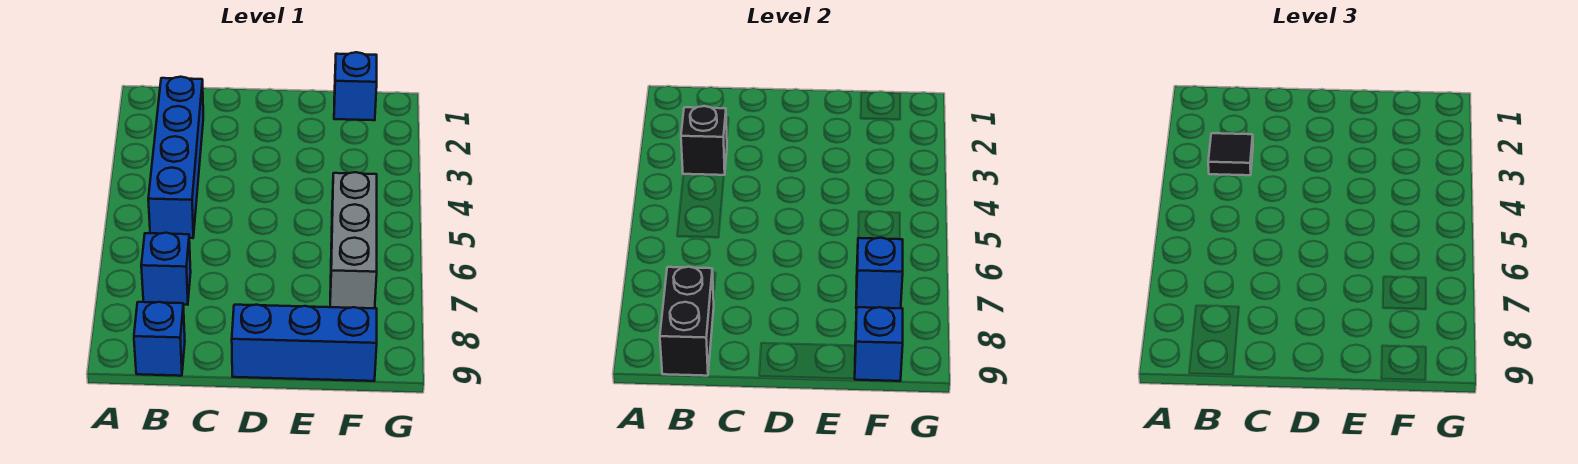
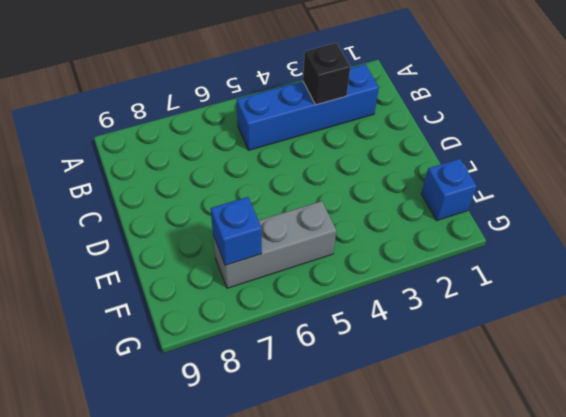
none -> blue brick B7 level 1
none -> blue brick B9 level 1

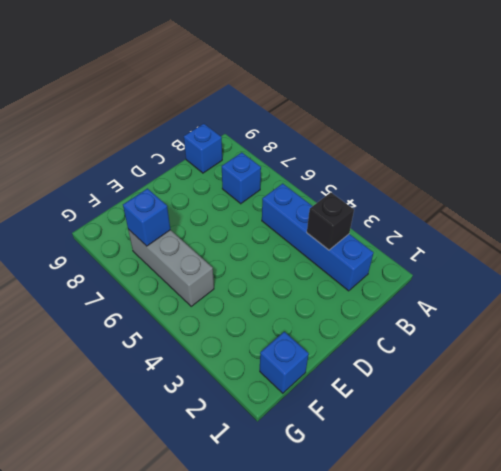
none -> blue brick D9:F9 level 1
none -> black brick B8:B9 level 2

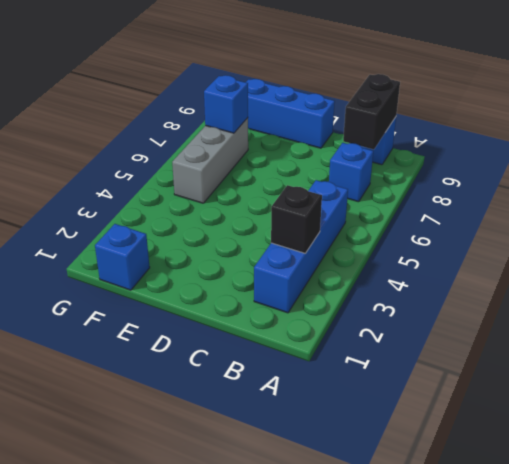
none -> blue brick F9 level 2
none -> black tile B3 level 3

